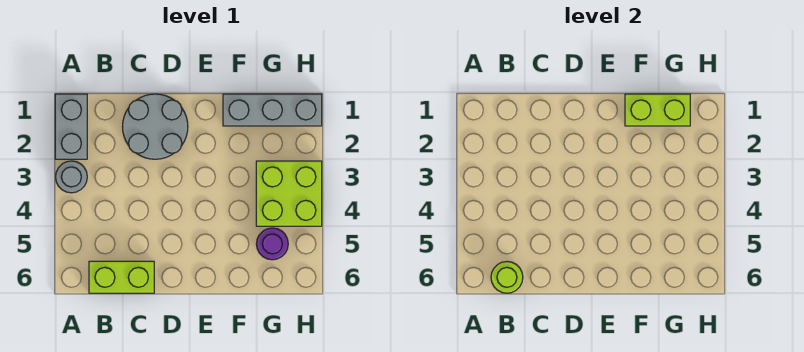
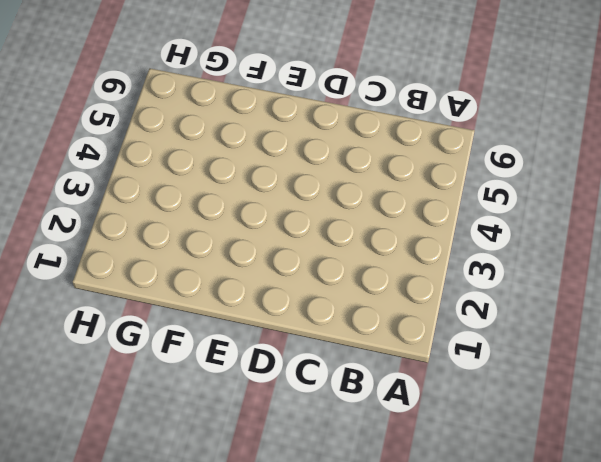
none -> grey brick A1:A2 level 1
none -> grey round brick A3 level 1

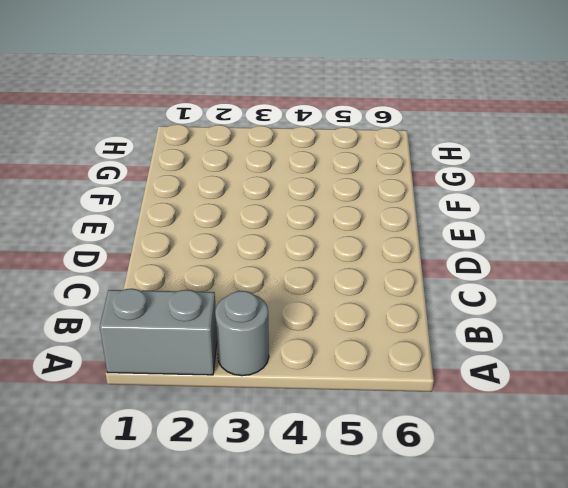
none -> lime brick B6:C6 level 1
none -> grey round brick C1:D2 level 1

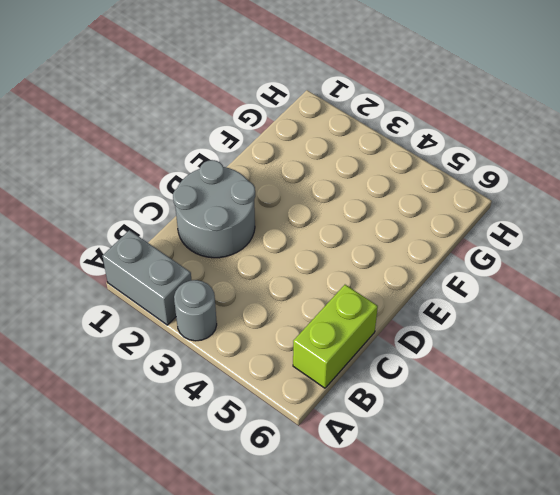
none -> grey brick F1:H1 level 1
none -> lime brick G3:H4 level 1

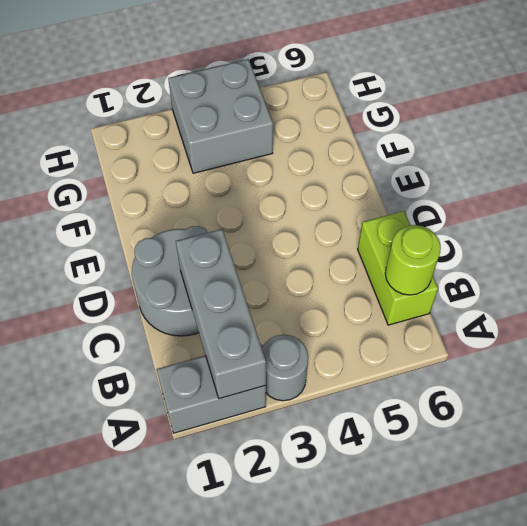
grey brick A2:C2 level 2 -> grey brick F1:H1 level 1
grey brick G3:H4 level 1 -> lime brick G3:H4 level 1
none -> purple round brick G5 level 1
none -> lime brick F1:G1 level 2

